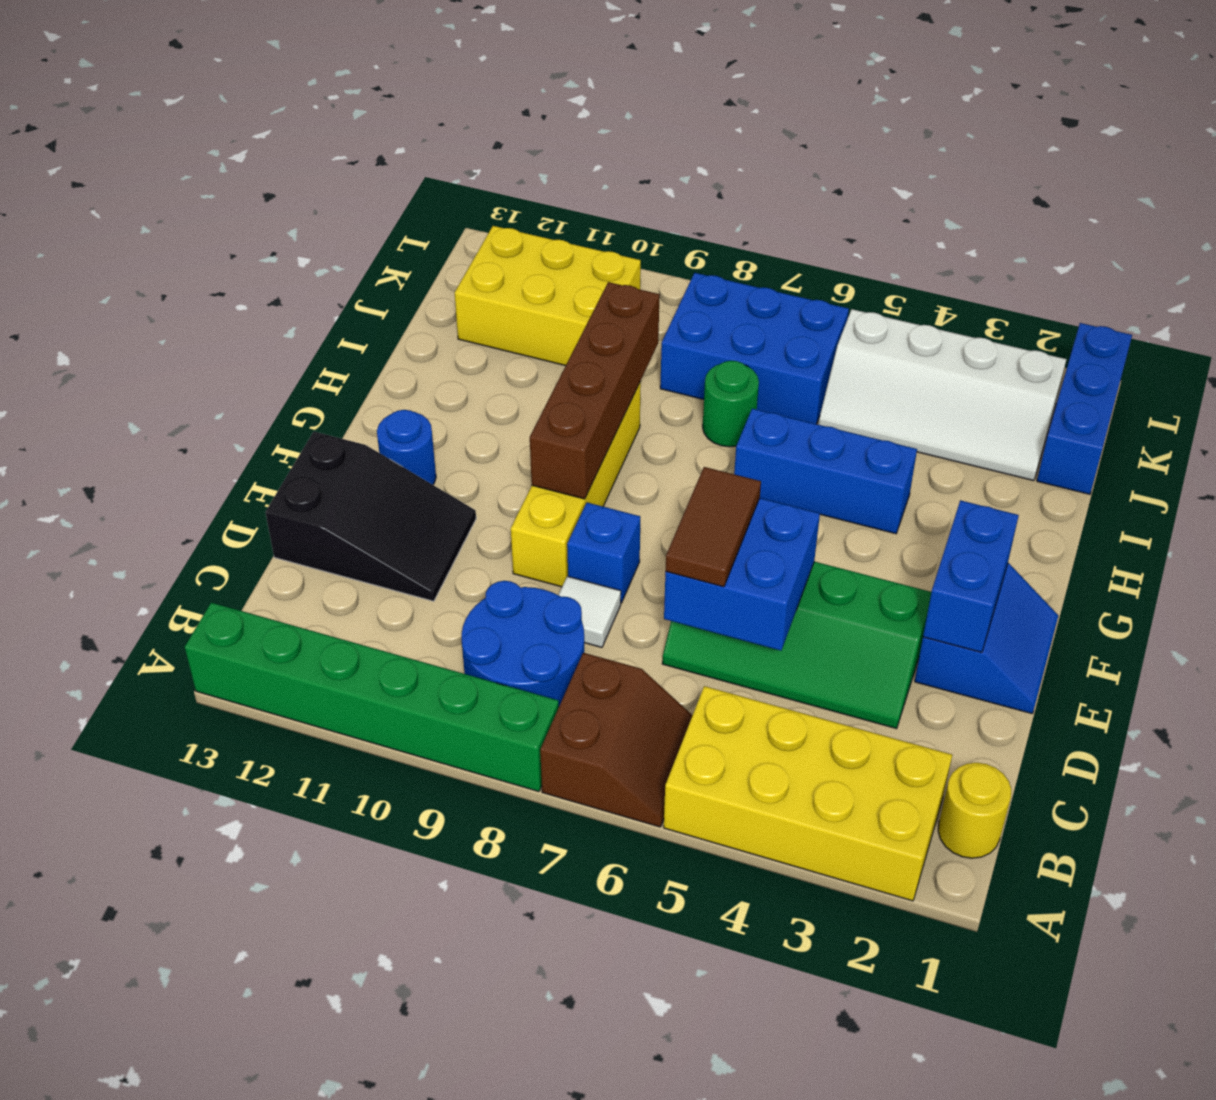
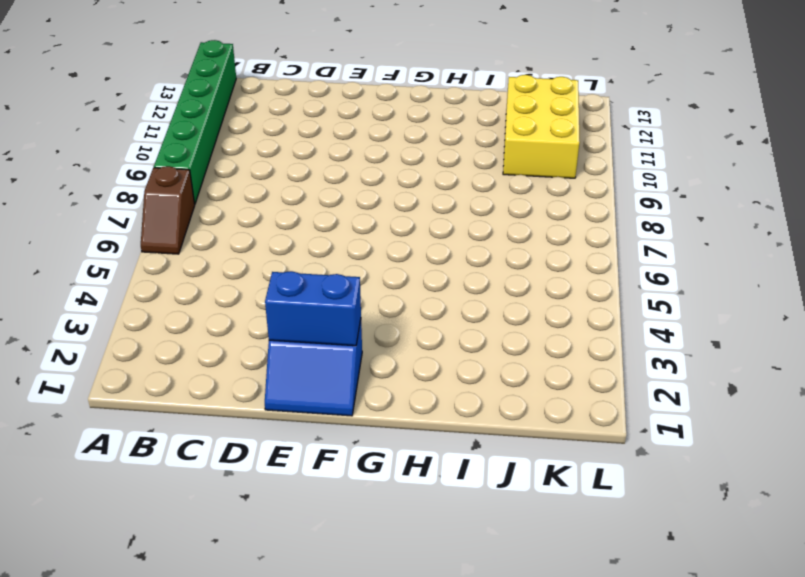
brown slope A6:A7 level 1 top 7 -> brown slope A6:B7 level 1 top 7
none -> yellow brick A2:B5 level 1
none -> yellow round brick B1 level 1
none -> blue round brick B8:C9 level 1

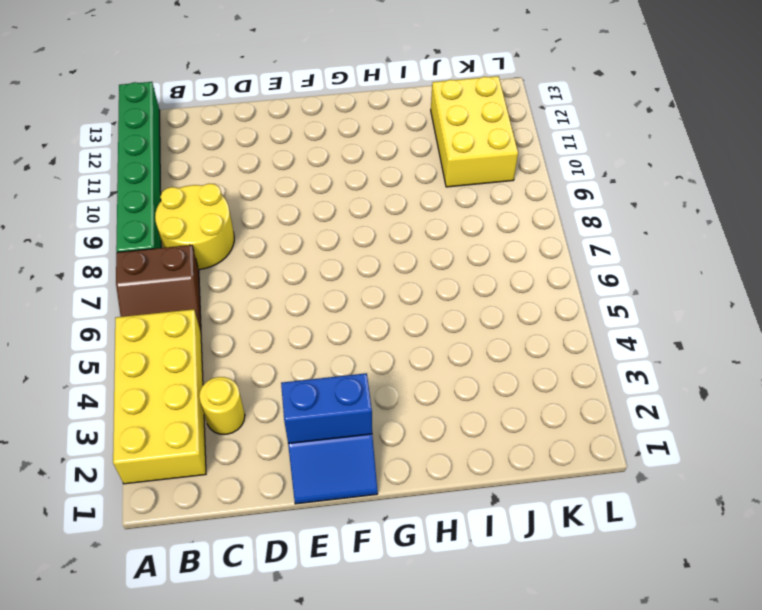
yellow round brick B8:C9 level 1 -> blue round brick B8:C9 level 1
yellow round brick C3 level 1 -> yellow round brick B1 level 1
none -> green slope D3:E6 level 1 top E
none -> white tile D8 level 1
none -> black slope D11:E13 level 1 top 13

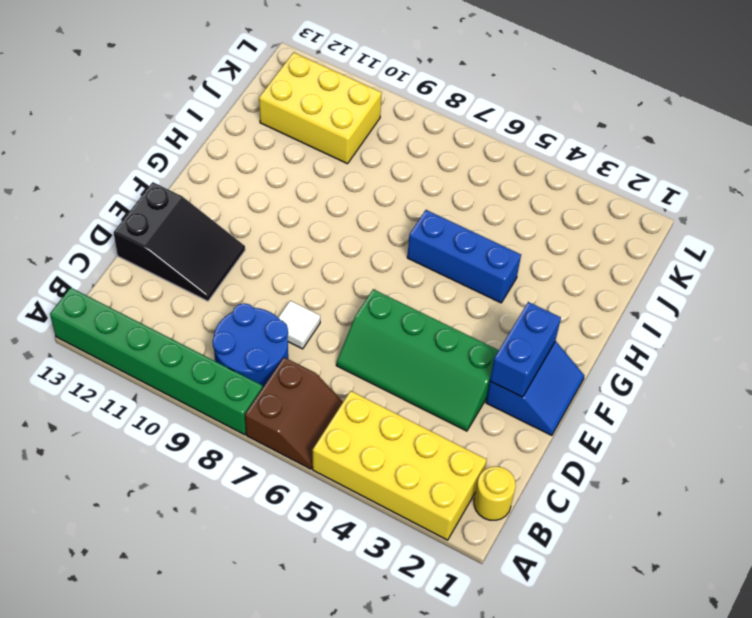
none -> blue brick E8 level 1
none -> yellow brick E9:H9 level 1
none -> blue round brick F12 level 1

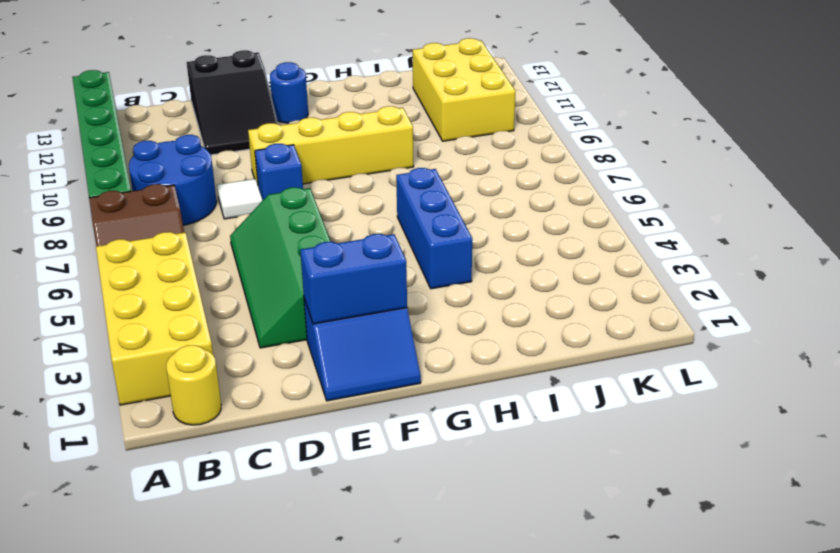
none -> green round brick I7 level 1
none -> blue brick J1:L1 level 1
none -> white slope J2:K5 level 1 top K

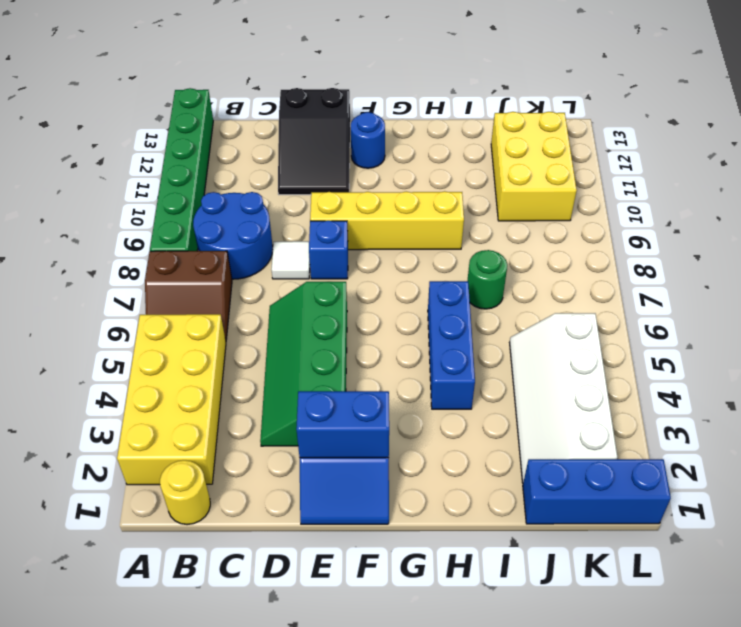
none -> blue brick J6:K8 level 1
none -> blue brick D5:E6 level 2
none -> brown brick F9:I9 level 2

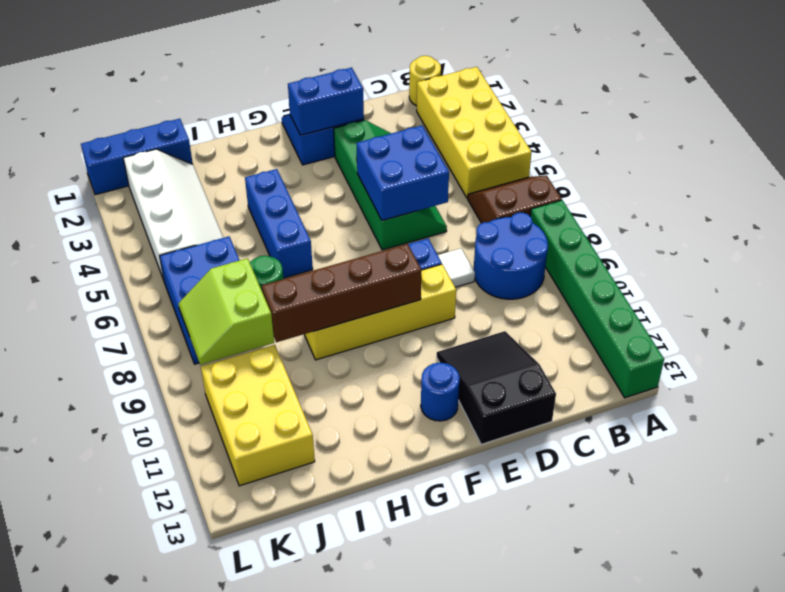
lime slope J8:K9 level 2 top J -> none
none -> brown tile D6:E6 level 3

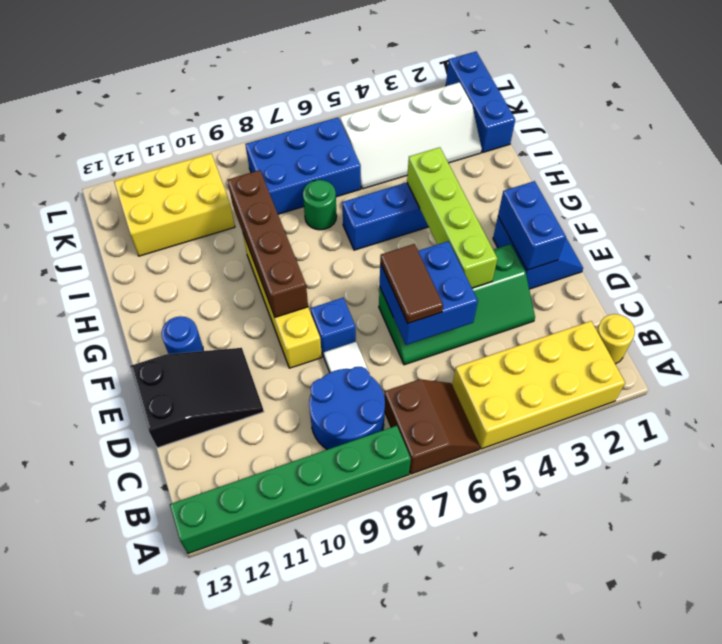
lime brick E4:H4 level 2 -> none

